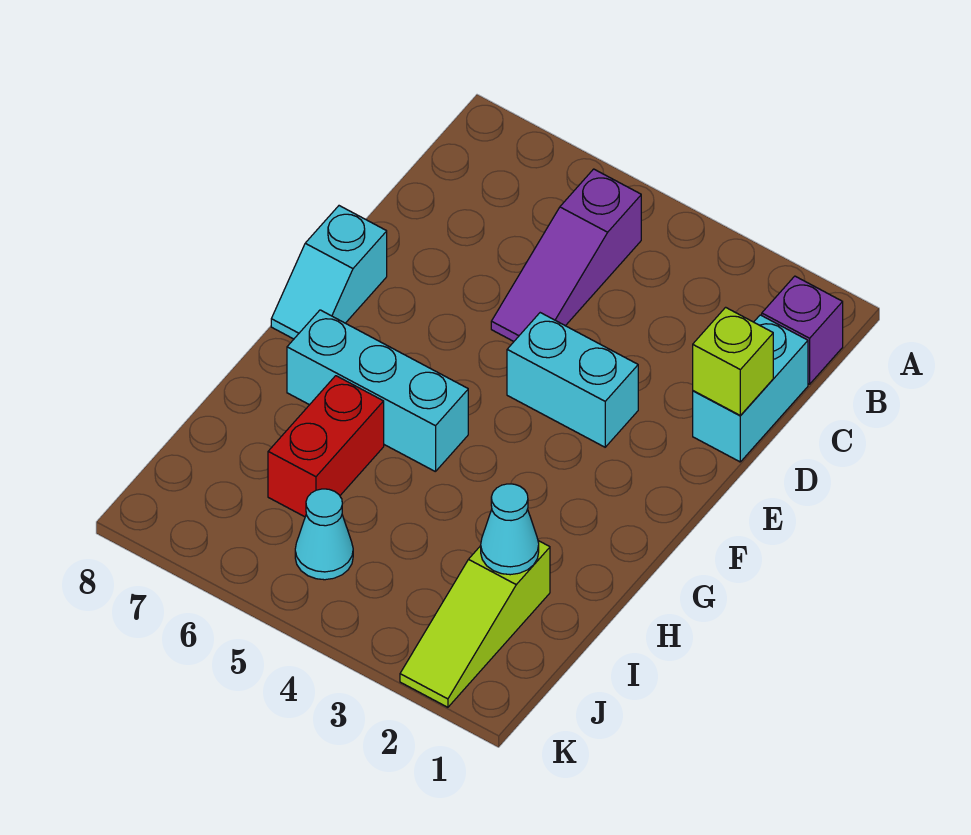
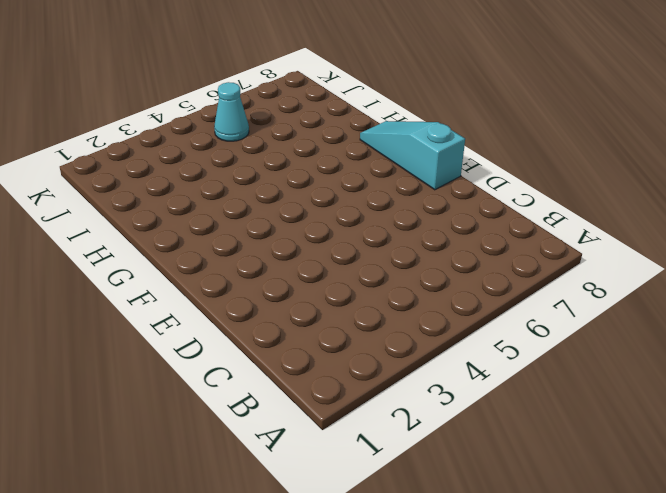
cyan slope E8:G8 level 1 top E -> cyan slope E8:F8 level 1 top E
none -> purple brick B1 level 1
none -> purple slope B5:D5 level 1 top B

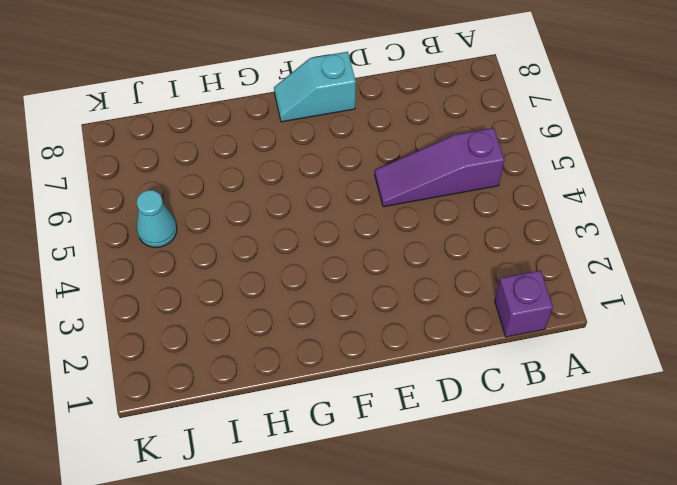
none -> cyan brick C1:D1 level 1
none -> cyan brick E3:E4 level 1

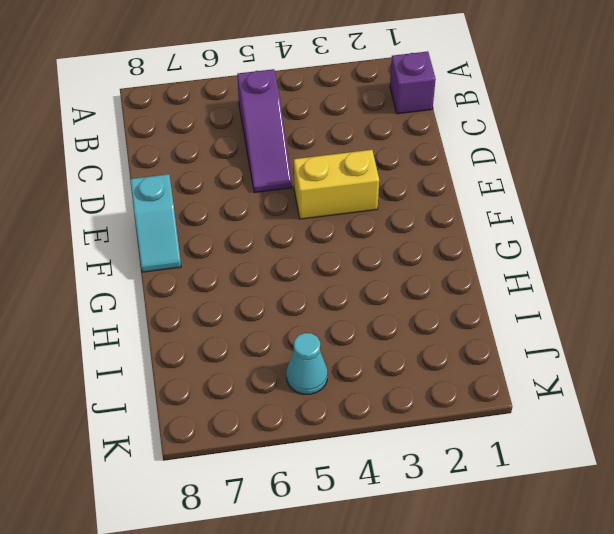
yellow brick E3:E4 level 1 -> cyan brick E3:E4 level 1
none -> cyan brick C1:D1 level 1
none -> cyan brick G5:G7 level 1

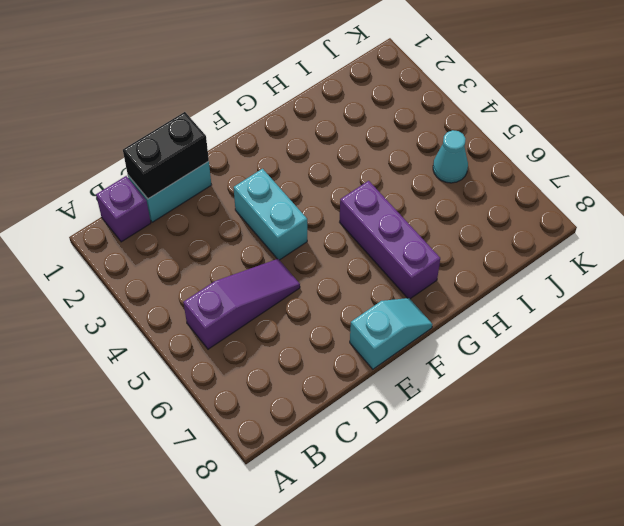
black brick C1:D1 level 2 -> lime brick D1 level 2
purple brick G5:G7 level 1 -> cyan brick G5:G7 level 1
none -> red brick H6:I6 level 1
none -> lime slope I2:K2 level 1 top I

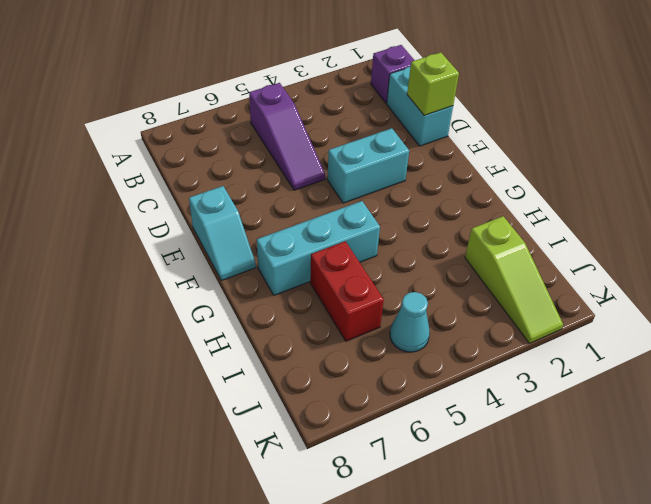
none -> cyan cone I2 level 2

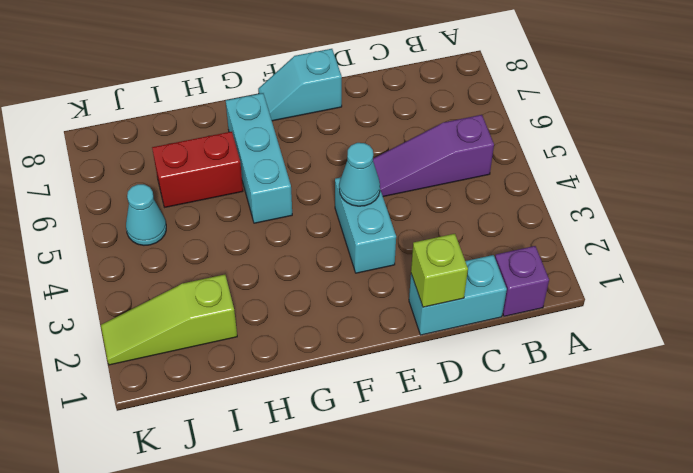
cyan cone E4 level 2 -> cyan cone I2 level 2

